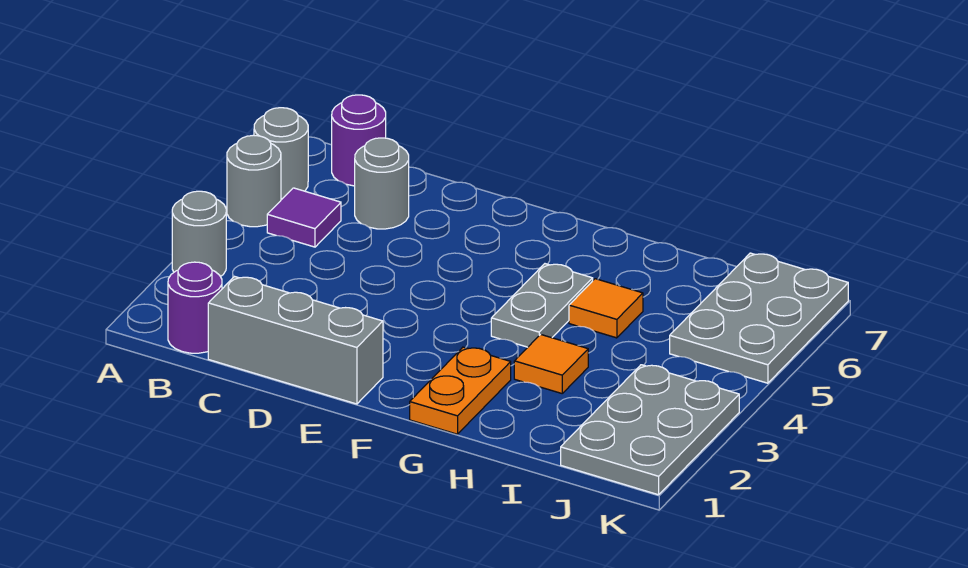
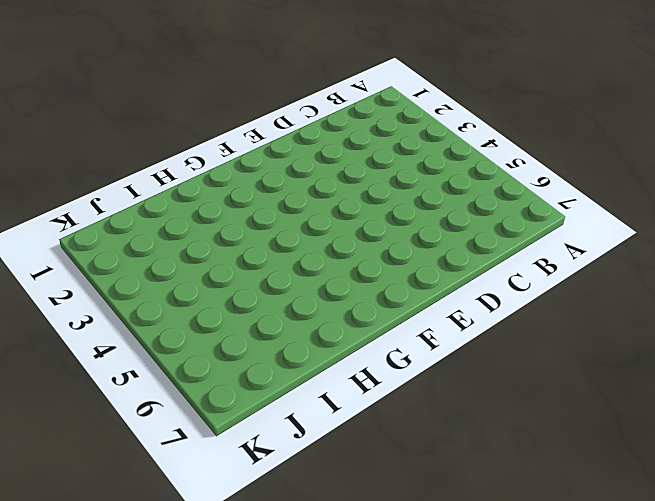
none -> grey round brick A3 level 1
none -> grey round brick A5 level 1
none -> grey round brick A6 level 1

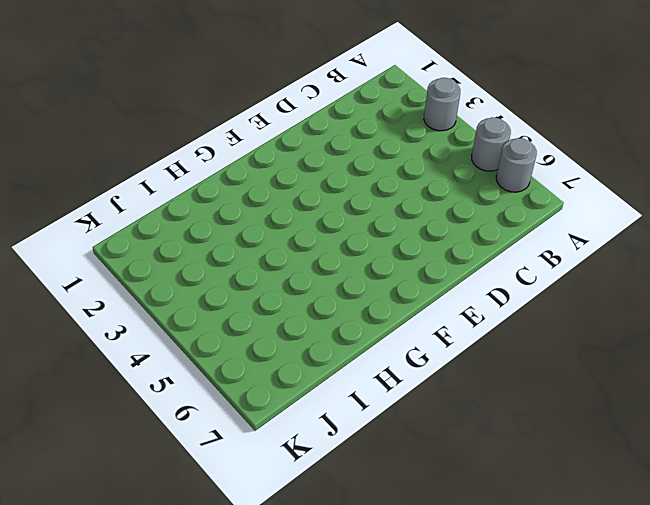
none -> purple round brick B1 level 1
none -> purple tile B5 level 1
none -> purple round brick B7 level 1

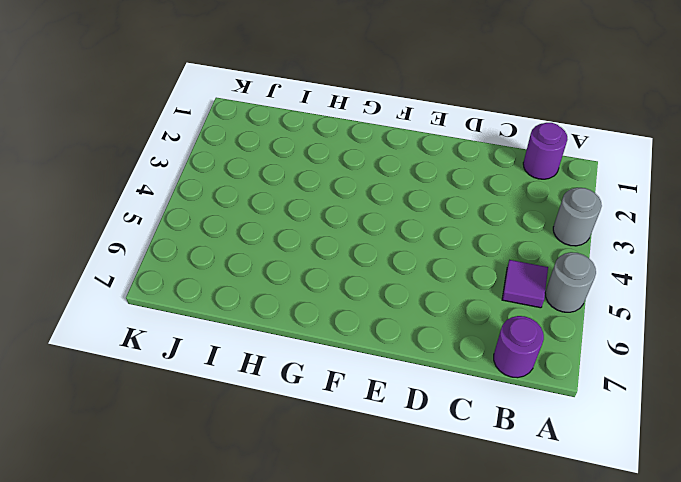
none -> grey round brick A6 level 1
none -> grey brick C1:E1 level 1
none -> grey round brick C6 level 1

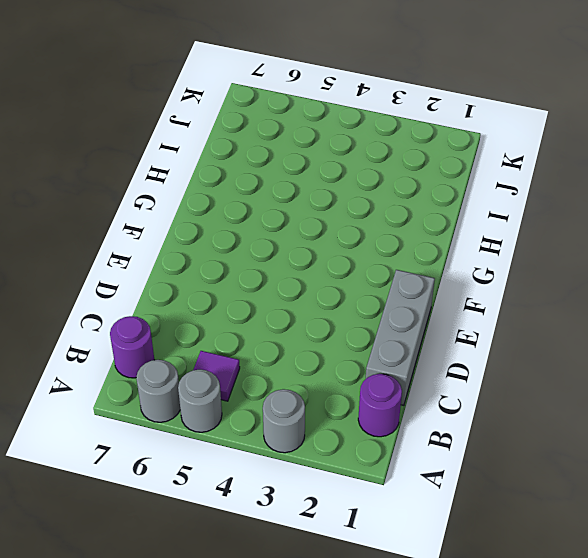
none -> grey round brick C6 level 1
none -> orange plate G1:G2 level 1
none -> grey plate G4:G5 level 1

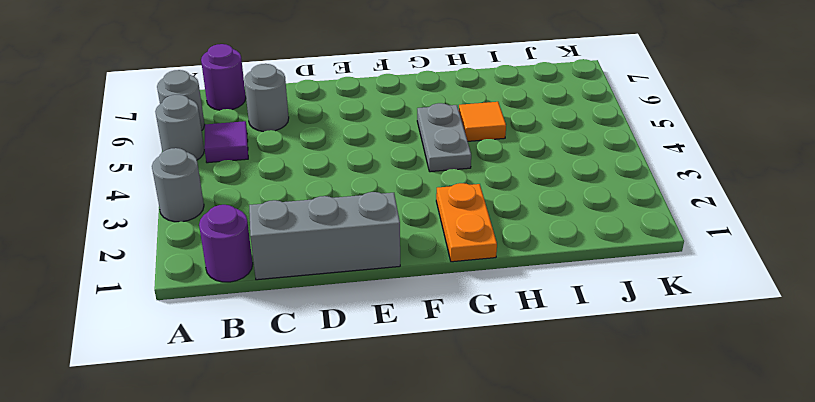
none -> orange tile H3 level 1
none -> grey plate J1:K3 level 1
none -> grey plate J5:K7 level 1

